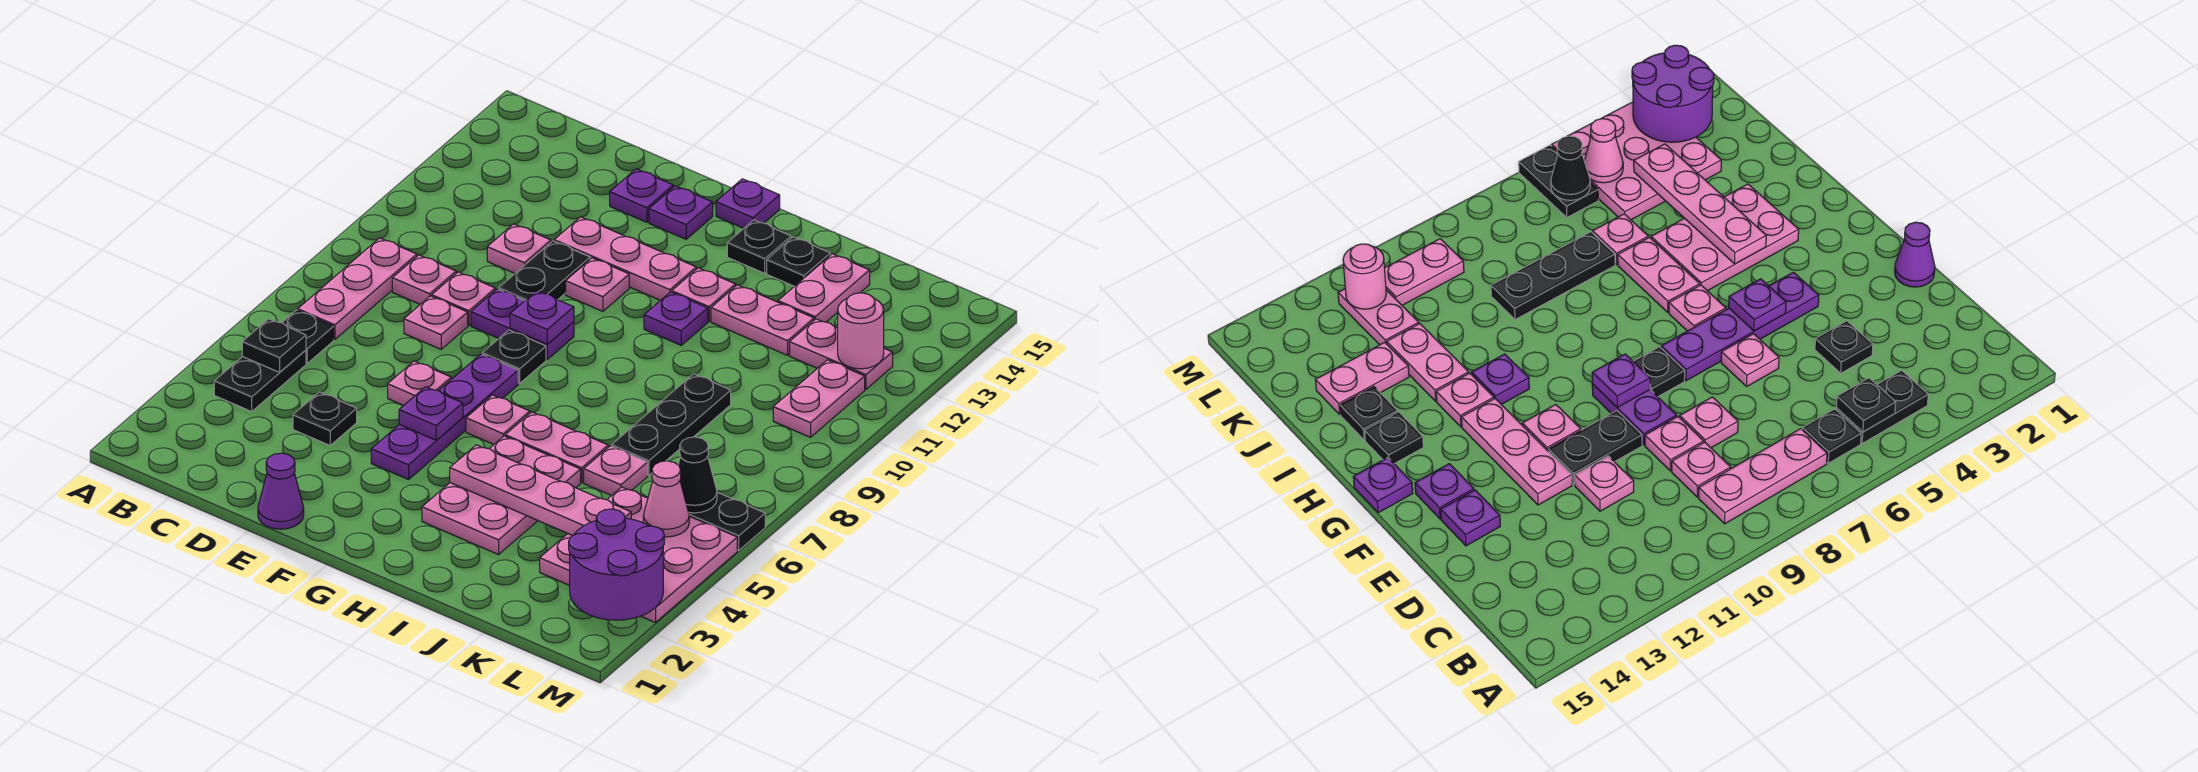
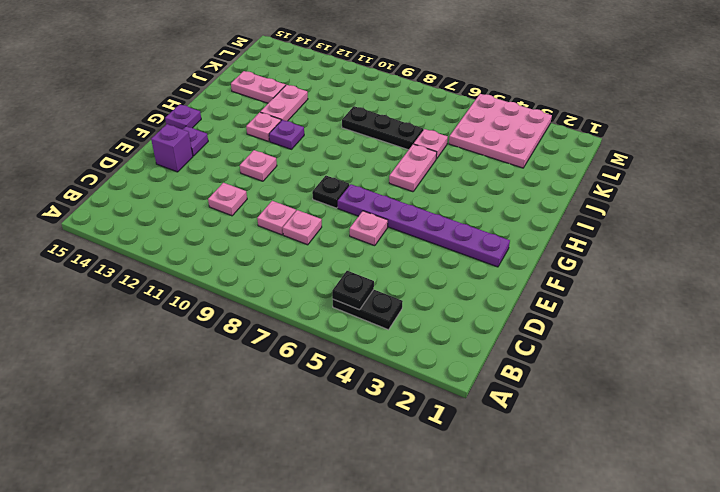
purple brick E14 level 1 -> purple plate E14 level 1
purple plate F2:F7 level 1 -> purple plate F4:F7 level 1
none -> black plate B6 level 1
none -> pink plate B7:B9 level 1
none -> pink plate C9 level 1
none -> black plate D4 level 1

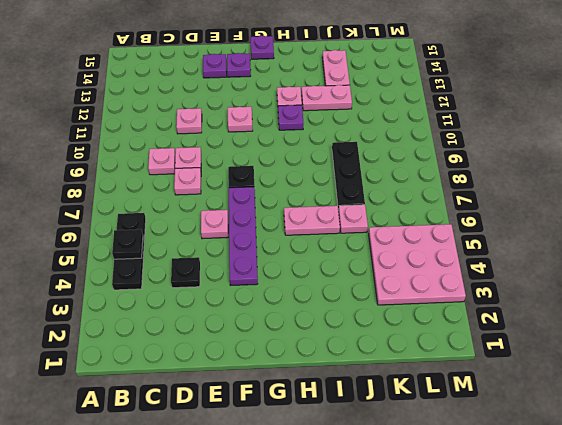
none -> pink plate B7:B9 level 1
none -> purple cone E1 level 1
none -> purple plate E9:F9 level 1
none -> black plate E10:E11 level 1

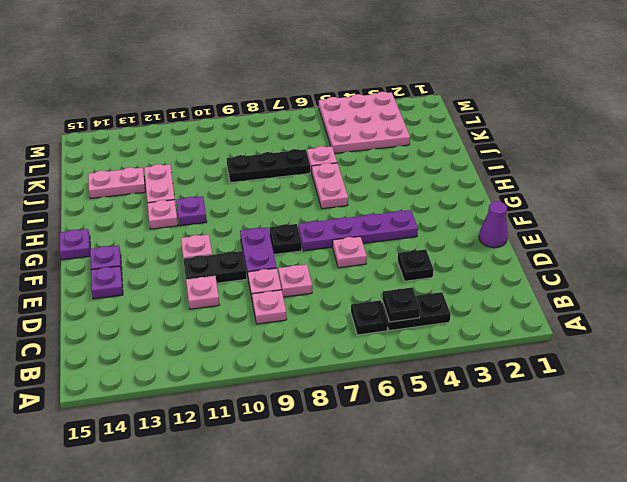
none -> pink plate B7:B9 level 1
none -> pink plate E12:G12 level 1
none -> pink plate G6 level 1
none -> pink plate H3:I5 level 1

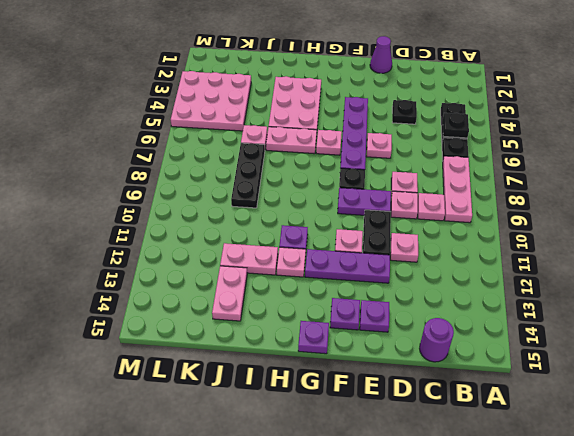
purple round brick C15 level 1 -> none
purple plate E12:G12 level 1 -> pink plate E12:G12 level 1
none -> black plate H14 level 1
none -> black plate I14 level 1
none -> pink plate K12:L12 level 1
none -> black plate L6:M6 level 1

